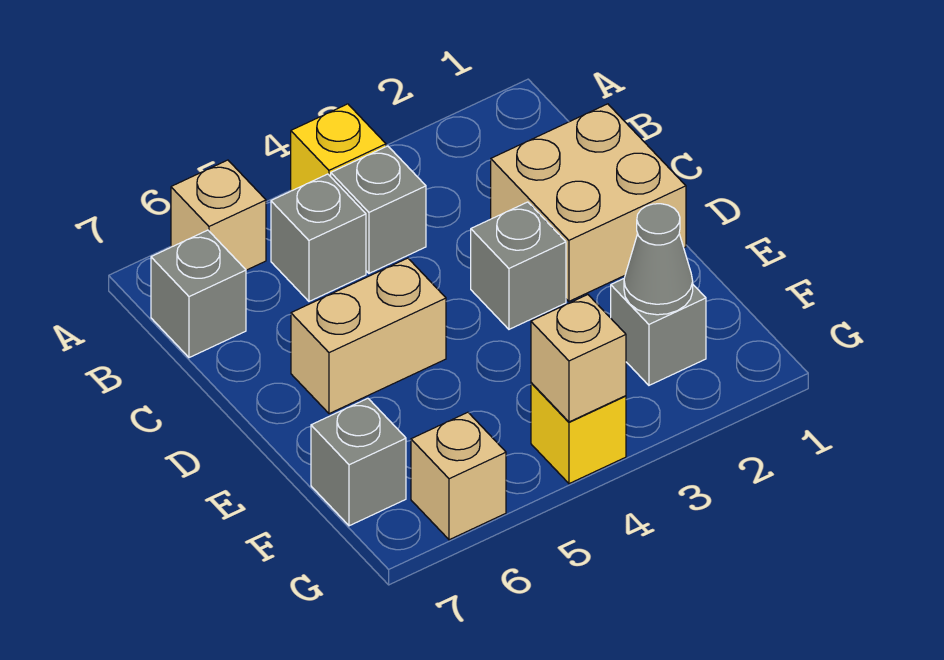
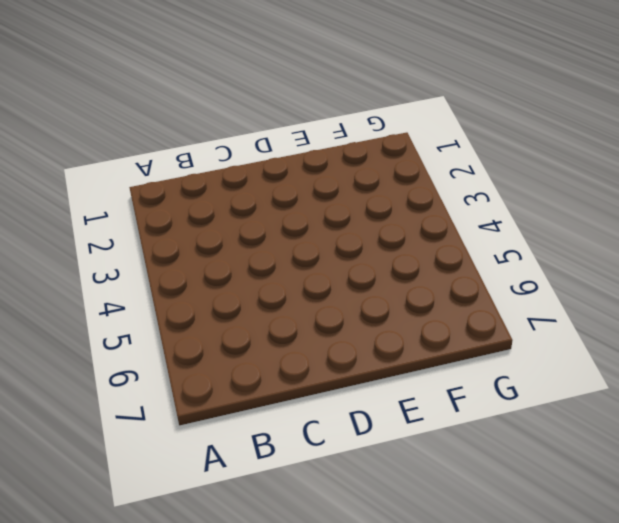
none -> yellow brick A4 level 1
none -> tan brick A6 level 1
none -> grey brick B4 level 1

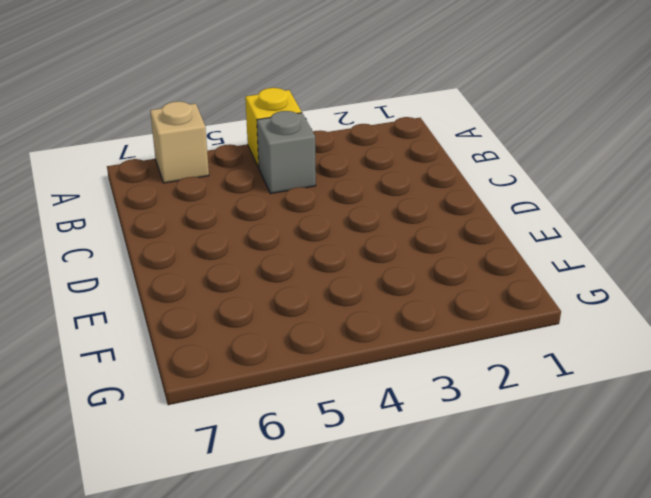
none -> grey brick B5 level 1
none -> grey brick B7 level 1
none -> tan brick C1:D2 level 1

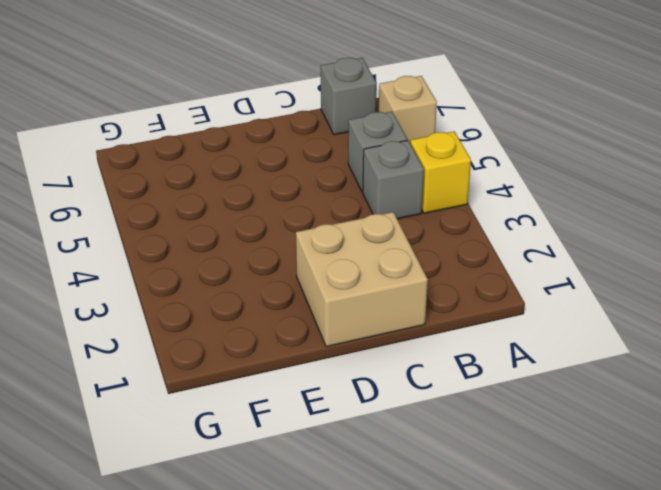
none -> grey brick D3 level 1
none -> tan brick D5:D6 level 1
none -> grey brick F2 level 1

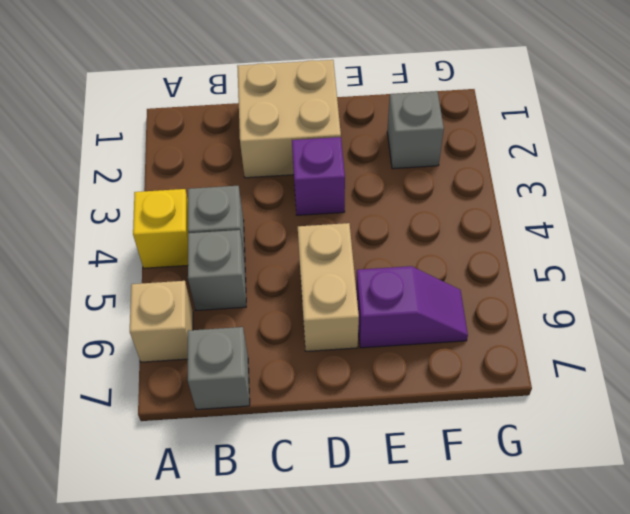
purple brick D3 level 1 -> grey brick D3 level 1
purple slope E6:F6 level 1 top E -> none
none -> grey brick F7 level 1
none -> yellow brick G4 level 1
none -> tan brick G6 level 1

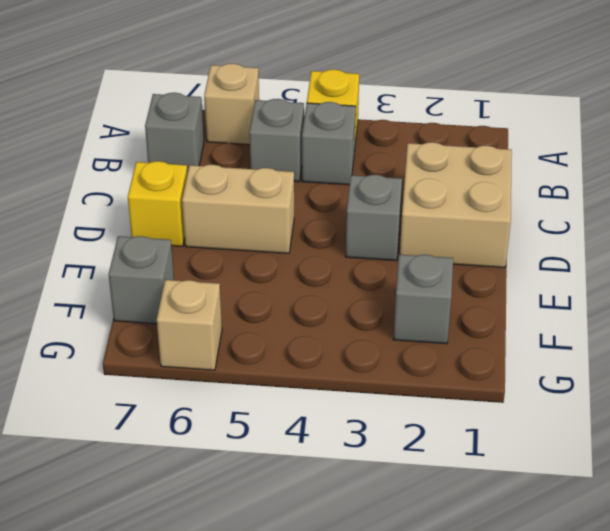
yellow brick D7 level 1 -> yellow brick G4 level 1
none -> grey cone F2 level 2
none -> tan brick G4 level 2

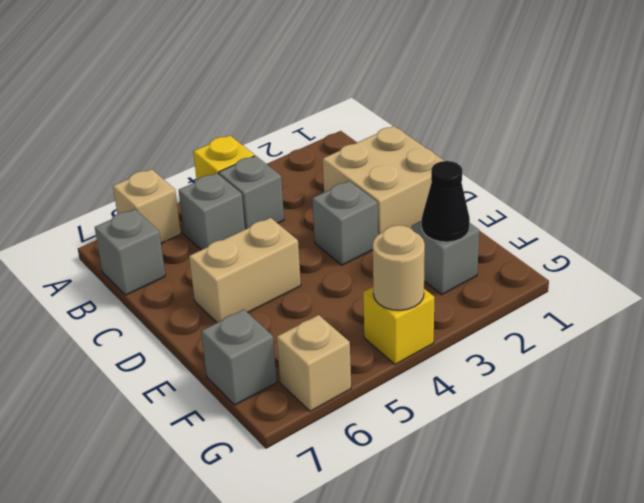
black cone F2 level 2 -> grey cone F2 level 2
tan round brick G4 level 2 -> tan brick G4 level 2

